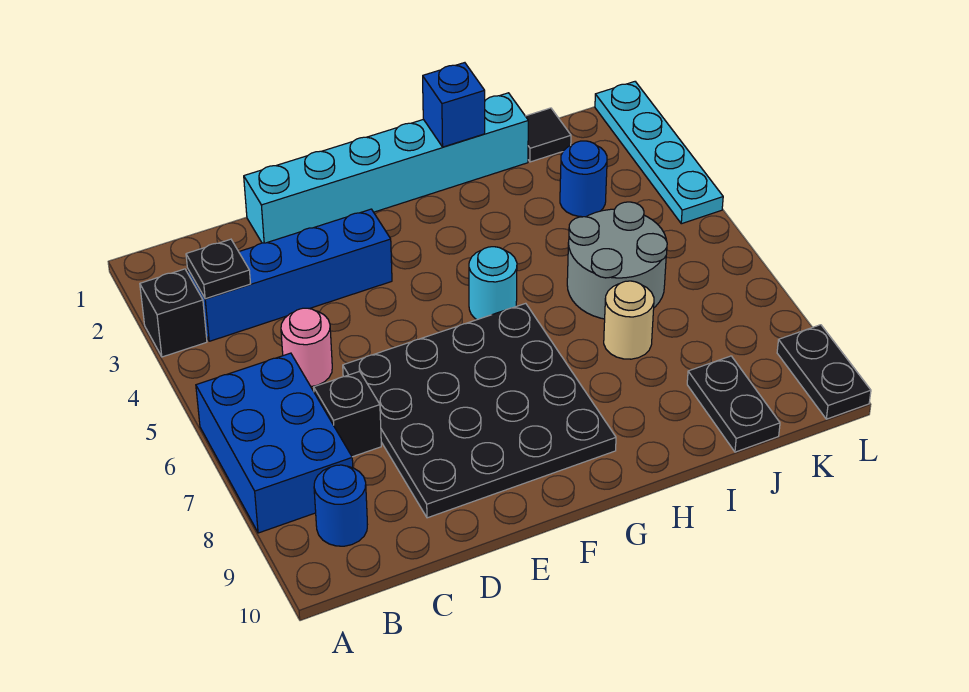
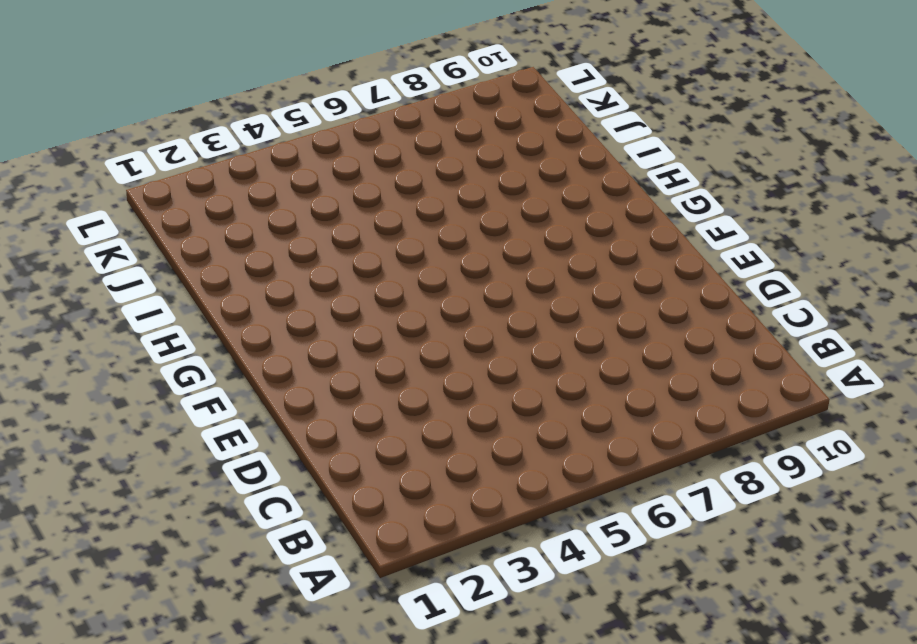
none -> black brick A3 level 1
none -> blue brick A6:B8 level 1
none -> blue brick B3:E3 level 1

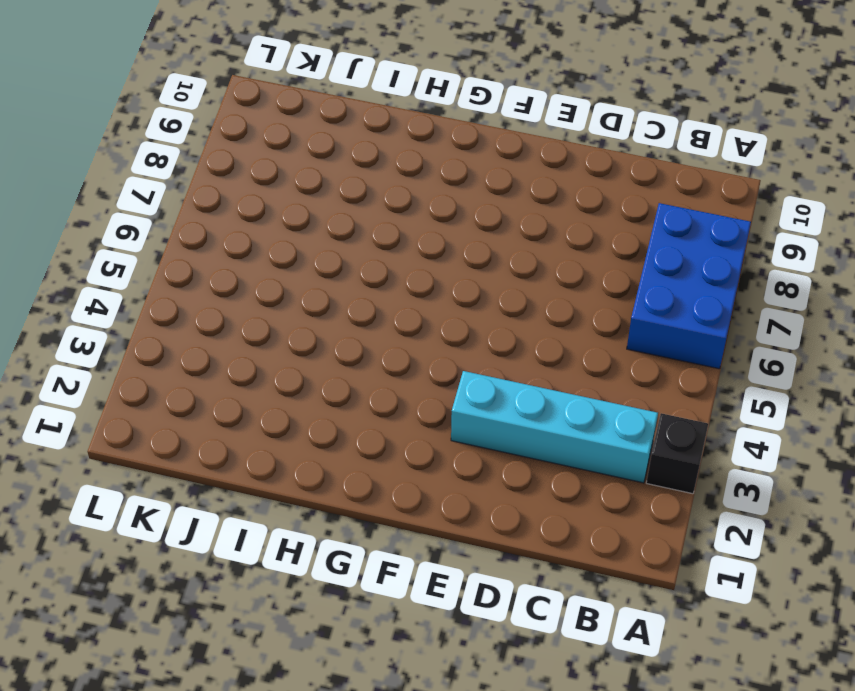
cyan brick B3:E3 level 1 -> blue brick B3:E3 level 1
none -> blue round brick B9 level 1
none -> pink round brick C5 level 1
none -> black brick C7 level 1

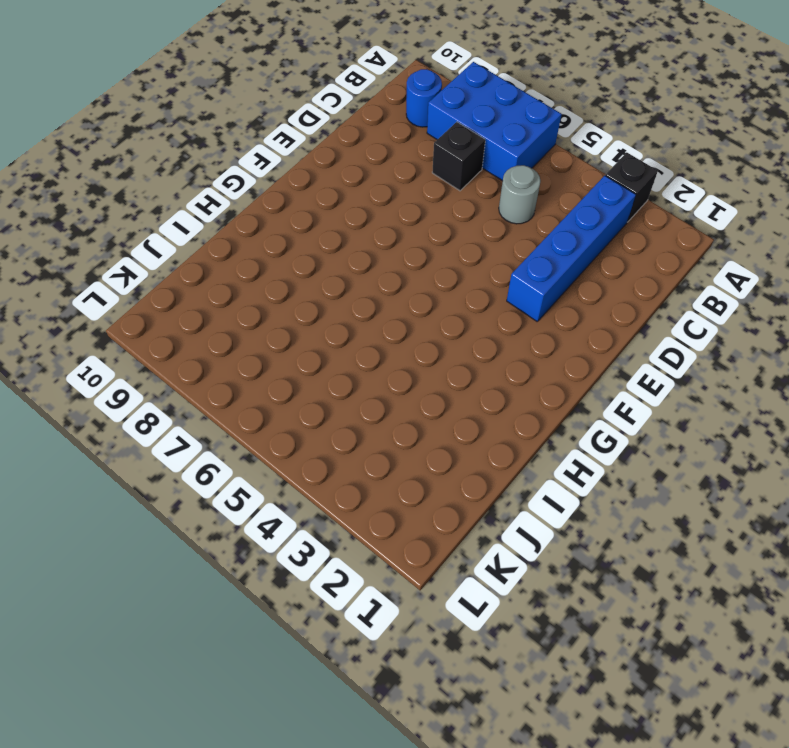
grey round brick C5 level 1 -> pink round brick C5 level 1
none -> cyan brick D1:I1 level 1
none -> black plate D6:G9 level 1
none -> cyan round brick G5 level 1

